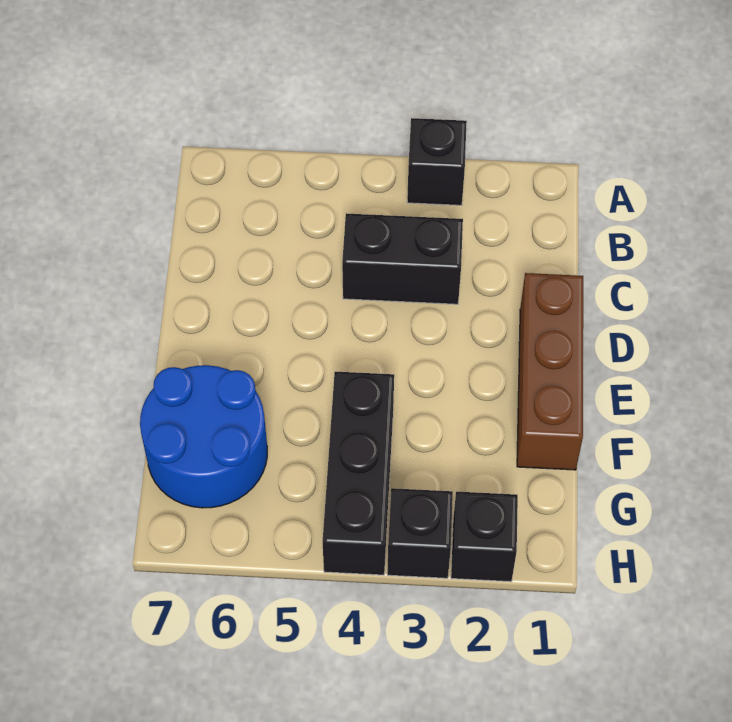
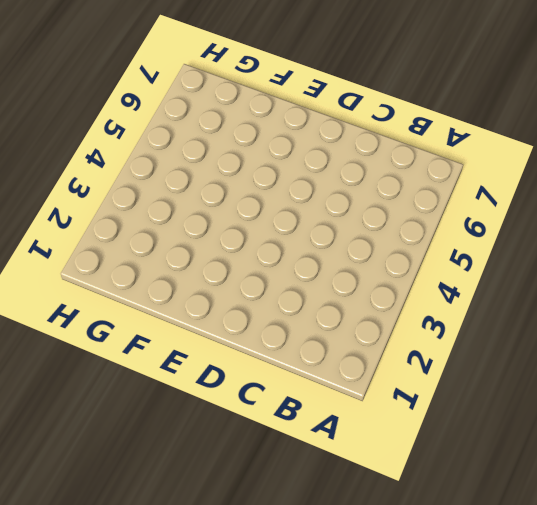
none -> black brick A3 level 1
none -> black brick C3:C4 level 1

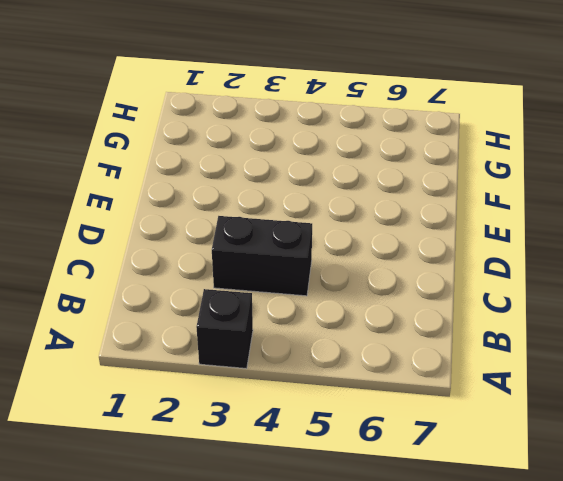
none -> brown brick D1:F1 level 1
none -> black brick F4:H4 level 1

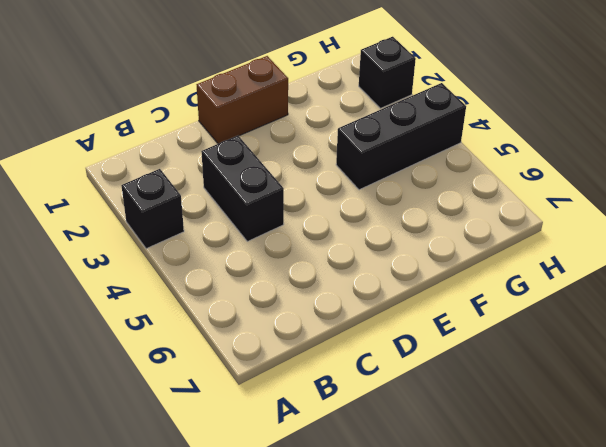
brown brick D1:E1 level 1 -> brown brick D1:F1 level 1
none -> blue round brick F6:G7 level 1
none -> black brick H3 level 1

